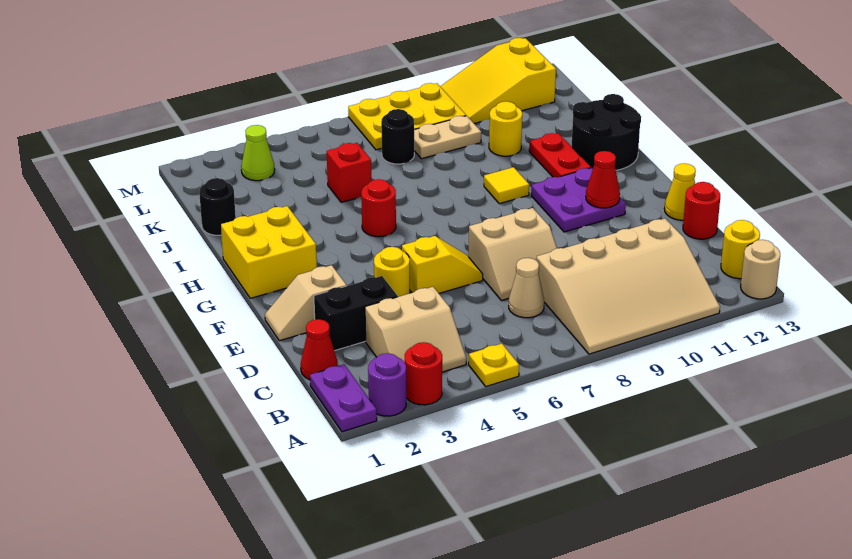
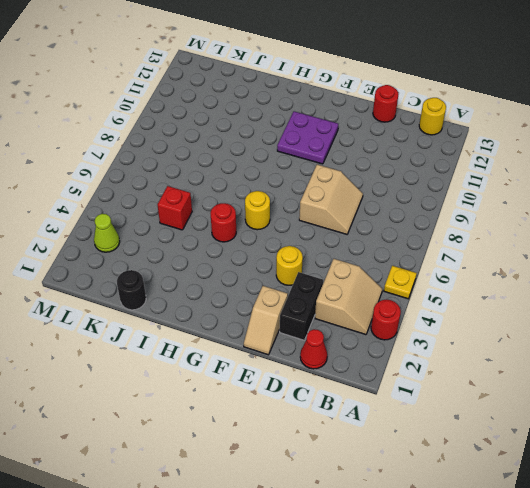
yellow round brick G6 level 1 -> yellow round brick J10 level 1
none -> purple plate A1:B1 level 1
none -> purple round brick A2 level 1
none -> tan slope A8:C11 level 1 top C
none -> tan round brick A13 level 1

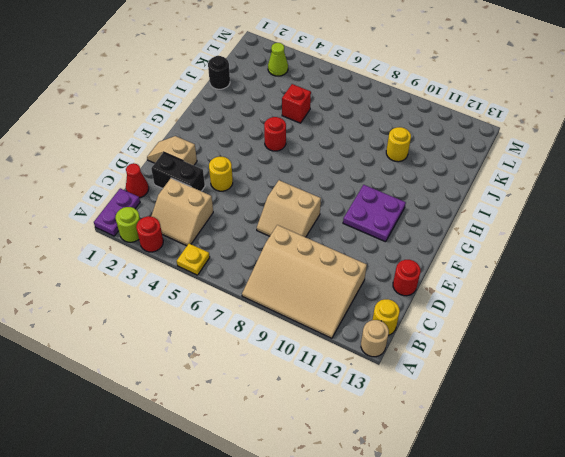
lime round brick A2 level 1 -> purple round brick A2 level 1
none -> tan cone C7 level 1
none -> yellow slope E5:E6 level 1 top 5
none -> yellow cone E13 level 1
none -> yellow brick G1:H2 level 1

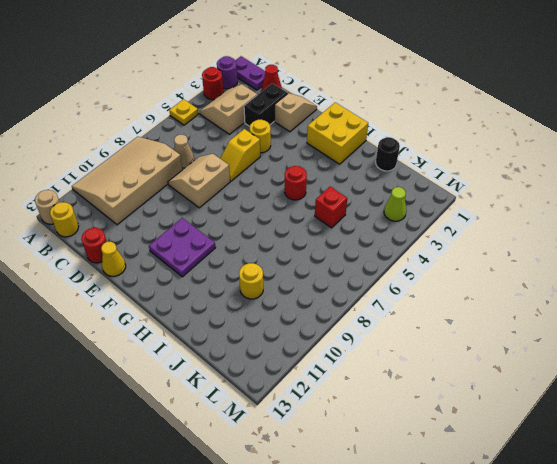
none -> yellow tile H9 level 1
none -> red plate H11:I11 level 1
none -> black round brick H12:I13 level 1
none -> black round brick K7 level 1

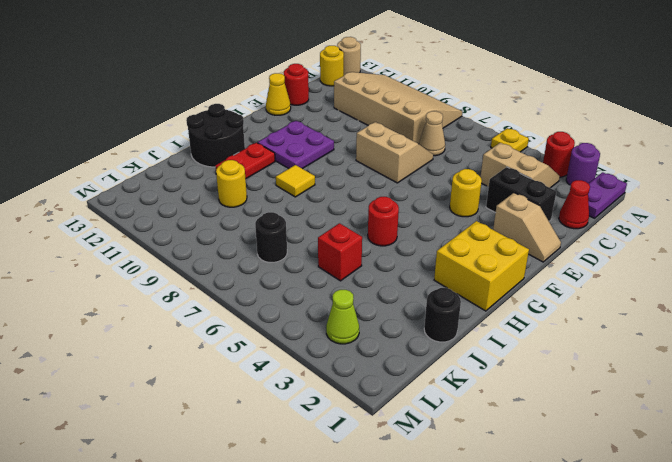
none -> yellow slope E5:E6 level 1 top 5
none -> tan plate K8:K9 level 1
none -> yellow plate L7:M9 level 1
none -> yellow slope L10:M12 level 1 top 12

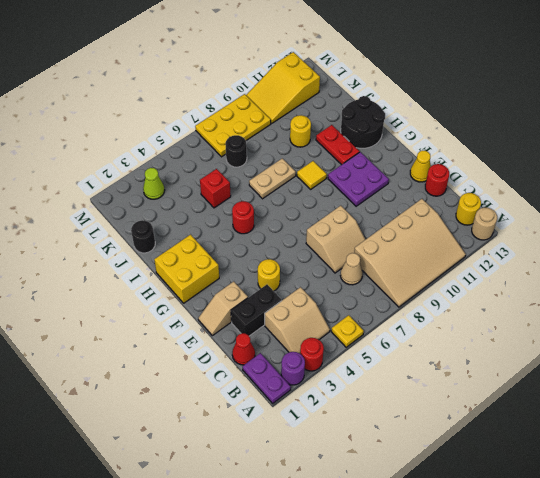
tan plate I7:I8 level 1 -> tan plate K8:K9 level 1
none -> yellow slope E5:E6 level 1 top 5
none -> red cone F11 level 2

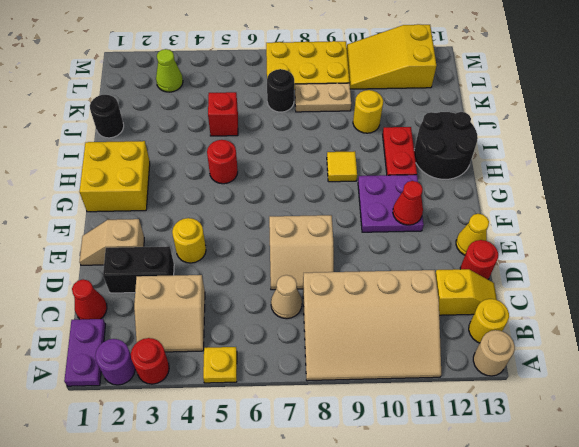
yellow slope C12:C13 level 1 top 12 -> yellow slope E5:E6 level 1 top 5

